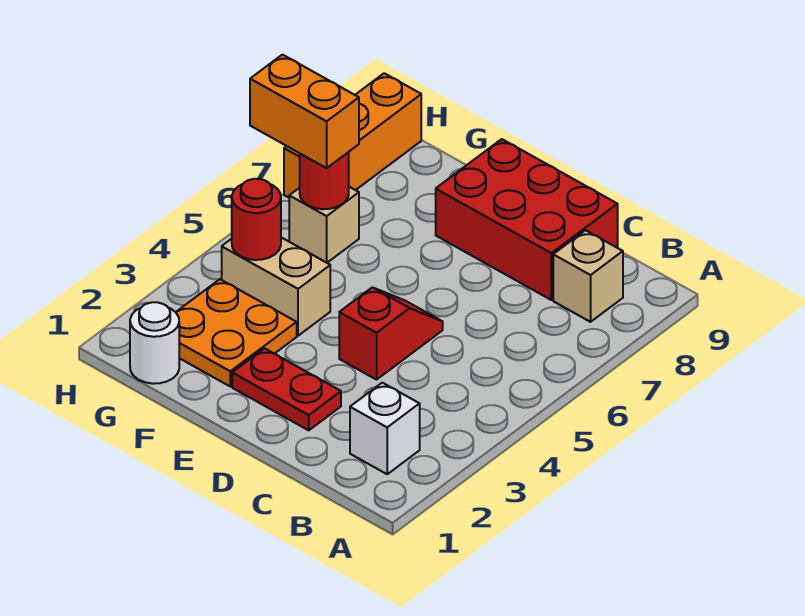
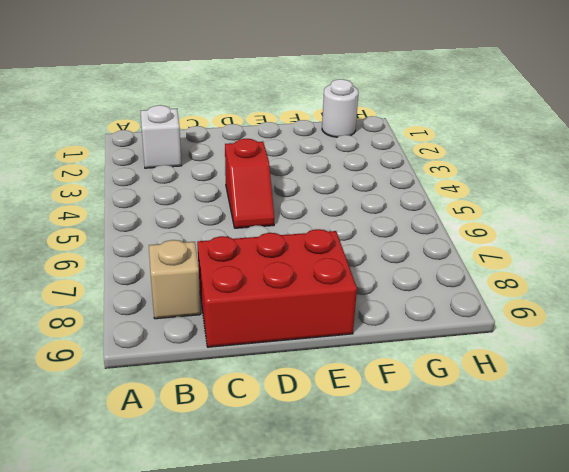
none -> red plate D2:E2 level 1
none -> orange plate F2:G3 level 1
none -> tan brick F4:G4 level 1

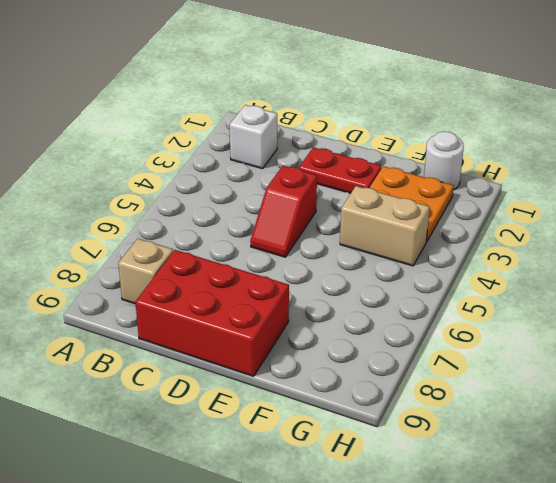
none -> tan brick G6 level 1
none -> orange brick H7:H9 level 1
none -> red round brick G4 level 2

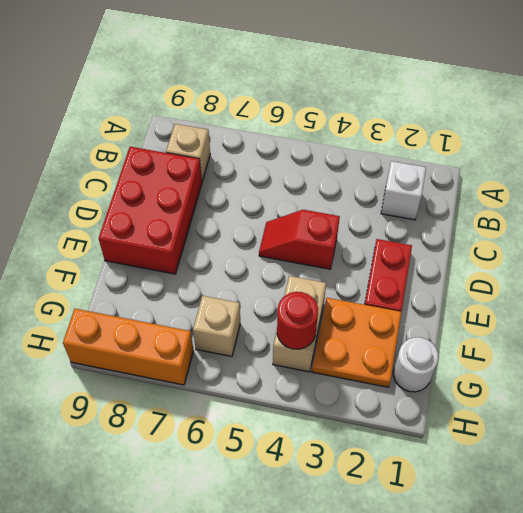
none -> red round brick G6 level 2
none -> orange brick G6:H6 level 3

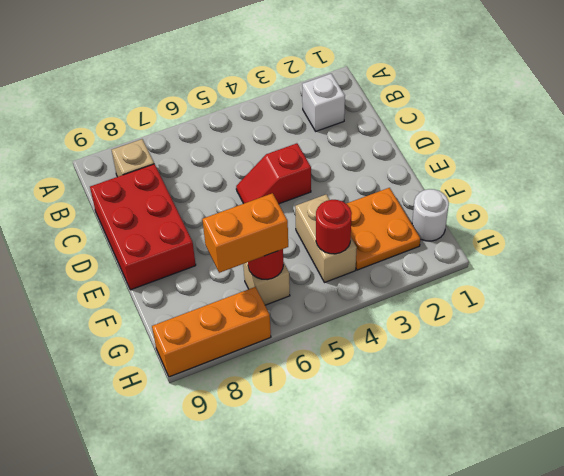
orange brick G6:G7 level 3 -> orange brick G6:H6 level 3
none -> red plate D2:E2 level 1

